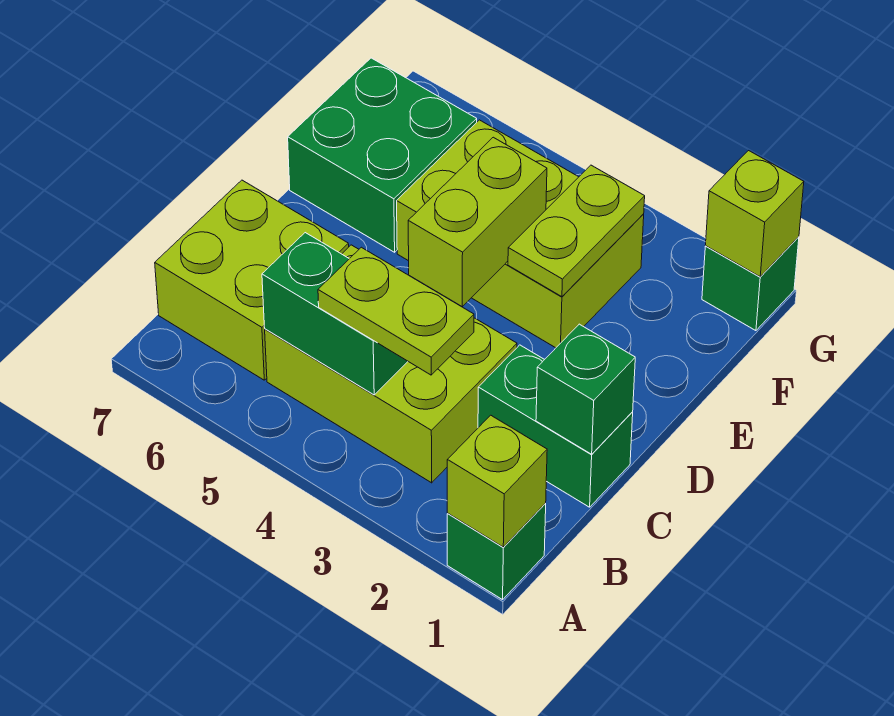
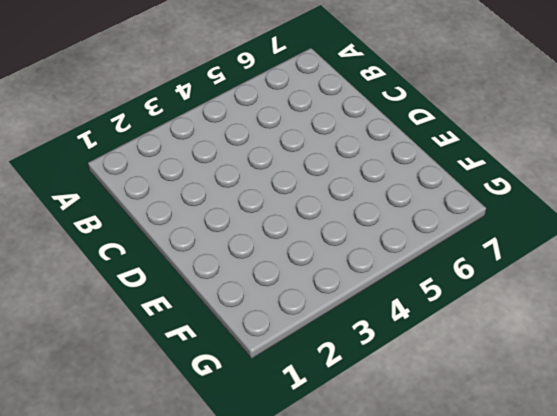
none -> green brick A1 level 1
none -> lime brick B3:C5 level 1
none -> lime brick B6:C7 level 1

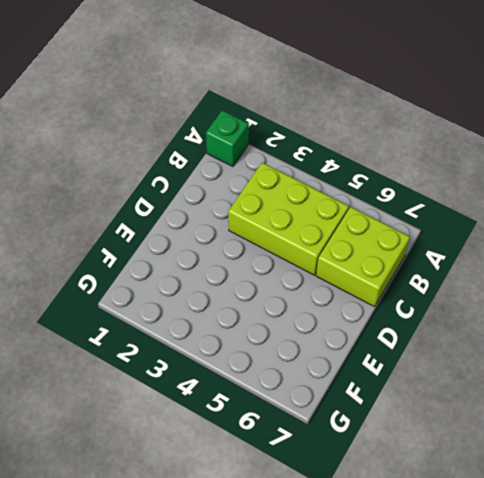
none -> green brick C1:C2 level 1
none -> lime brick E3:F5 level 1
none -> green brick E6:F7 level 1

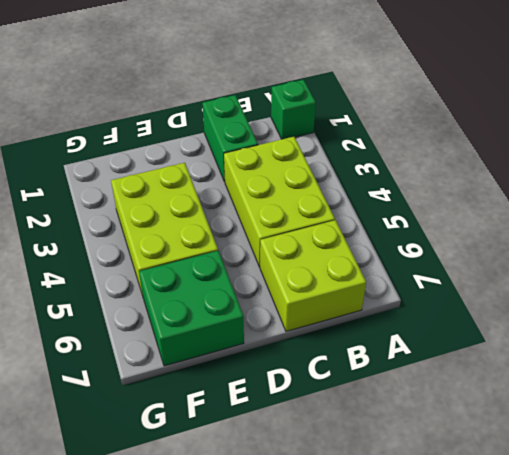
none -> green brick G1 level 1
none -> lime brick A1 level 2
none -> green brick B4:B5 level 2

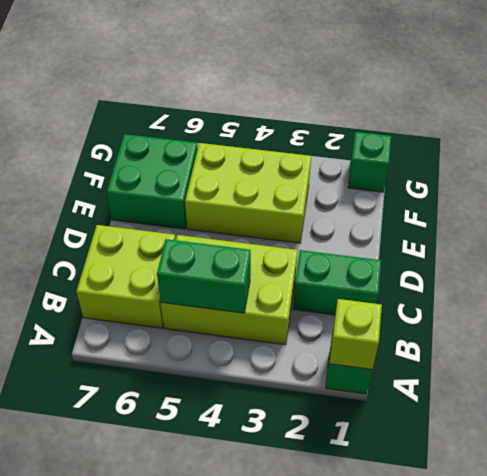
none -> green brick C1 level 2
none -> lime brick D4:E4 level 2
none -> lime plate E3:F3 level 2

